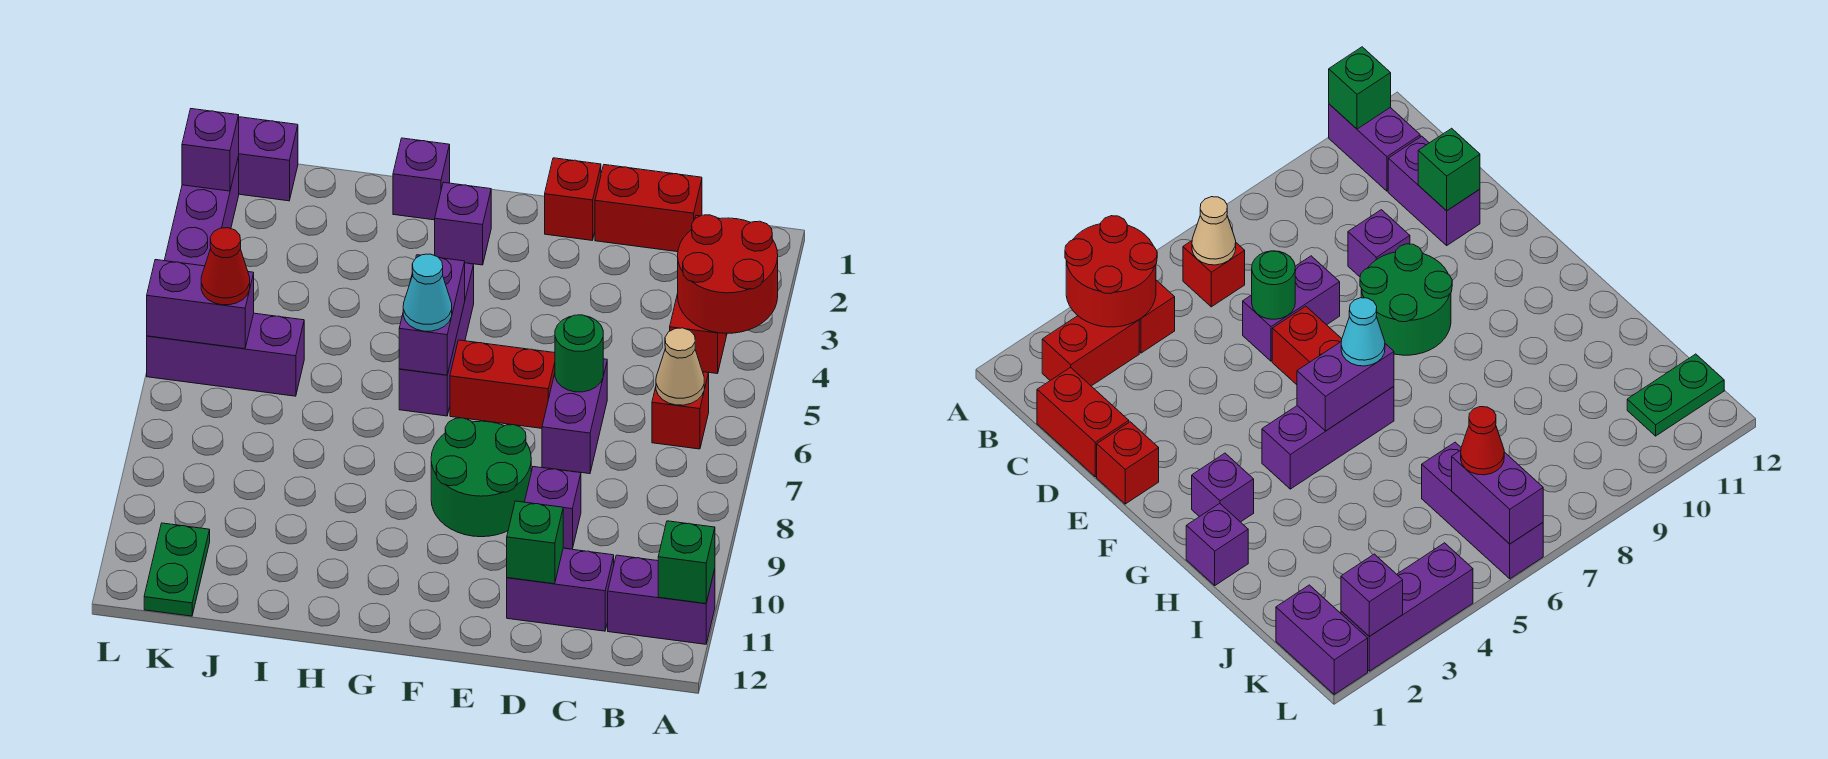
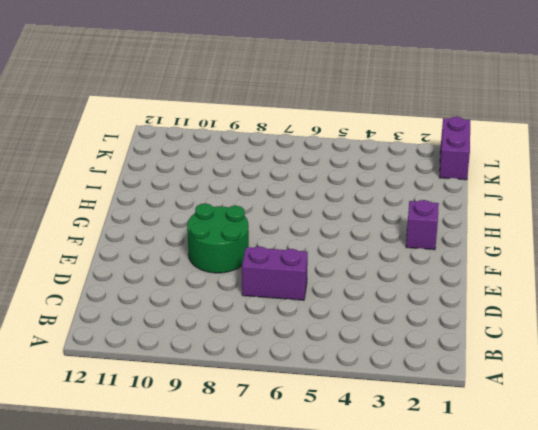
none -> purple brick A11:B11 level 1
none -> red brick B2:B3 level 1
none -> red brick B4 level 1

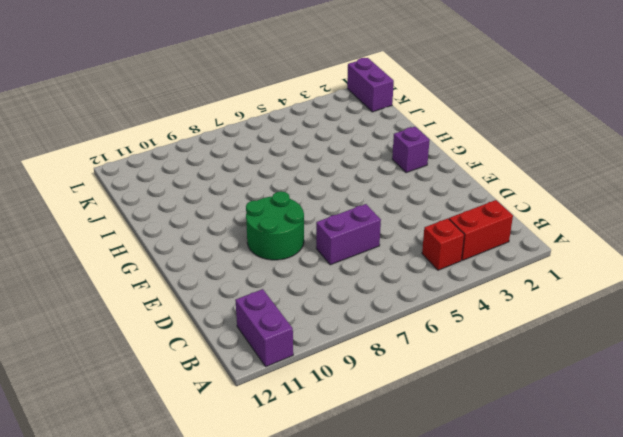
none -> red brick B6 level 1
none -> red brick C1:D1 level 1
none -> purple brick C11:D11 level 1

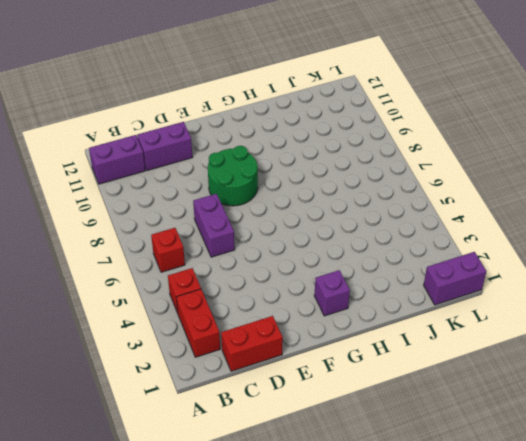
none -> purple brick D9 level 1
none -> red brick E1 level 1
none -> red brick E6:F6 level 1

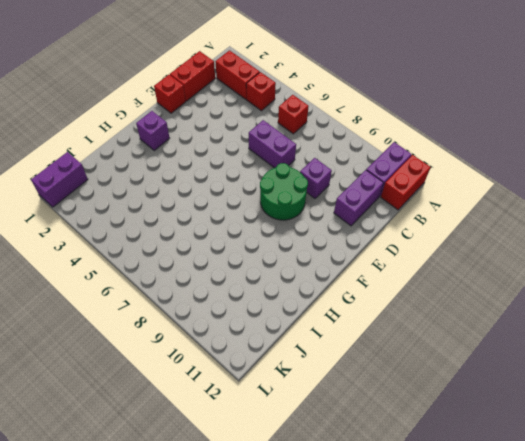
red brick A12:B12 level 1 -> red brick E6:F6 level 1
none -> purple brick G4:G6 level 1
none -> purple brick H1 level 1
none -> purple brick J6:L6 level 1

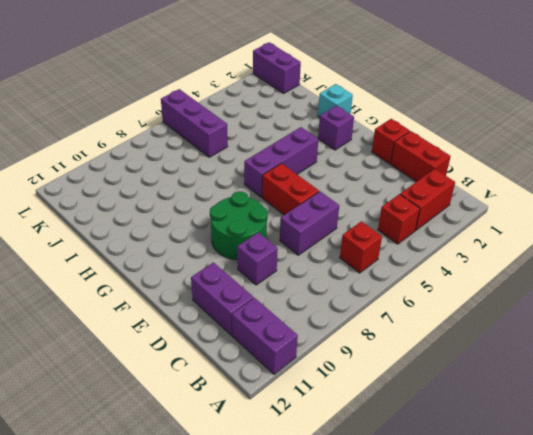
cyan brick H1 level 1 -> purple brick H1 level 1
none -> green plate K11:K12 level 1
none -> purple brick L2:L4 level 1
none -> red round brick A3:B4 level 2

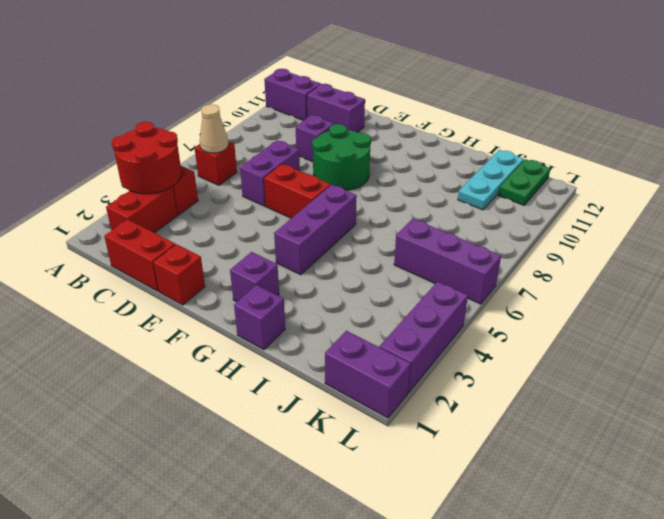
cyan plate J10:J12 level 1 -> none
none -> green brick A11 level 2
none -> green round brick D6 level 2
none -> green brick D11 level 2

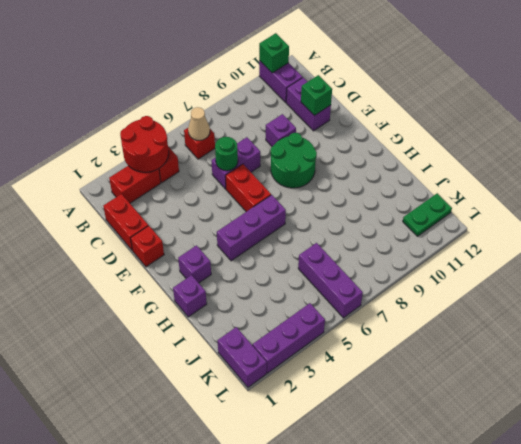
none -> purple brick G5:G6 level 2
none -> purple brick K6:L6 level 2
none -> purple brick L2 level 2

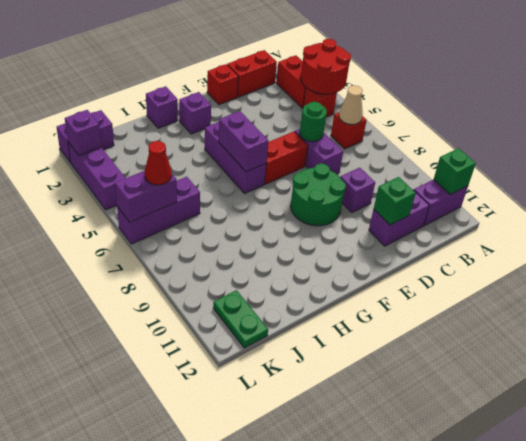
none -> cyan cone G6 level 3

